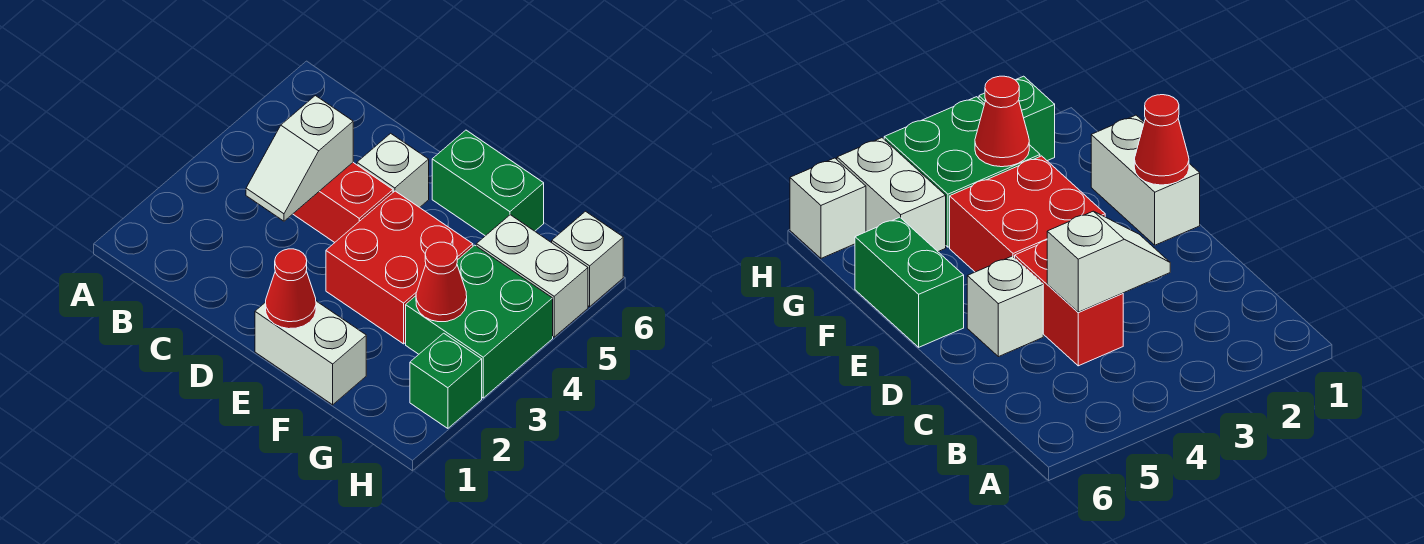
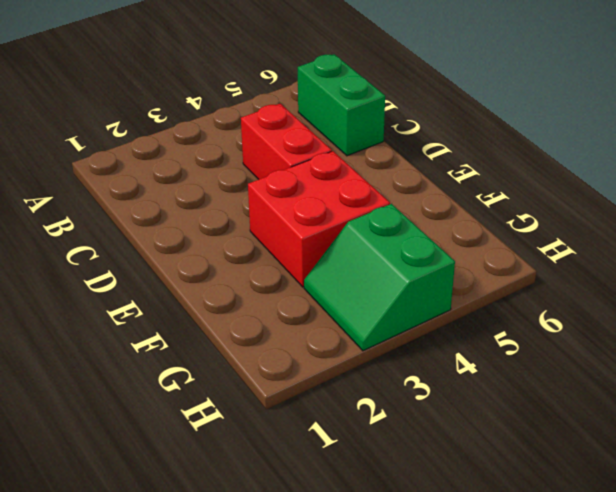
green brick B6:C6 level 1 -> green brick E6:F6 level 1
green slope G3:H4 level 1 top 4 -> green brick G3:H4 level 1
none -> white brick D5 level 1
none -> white brick E1:F1 level 1
none -> white brick G5:H5 level 1

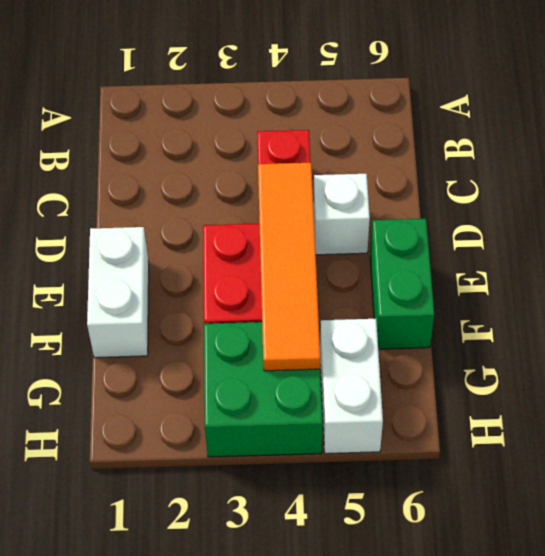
orange tile D4:G4 level 2 -> none
none -> green brick H2 level 1
none -> white brick H6 level 1
none -> white slope C3:C4 level 2 top 4

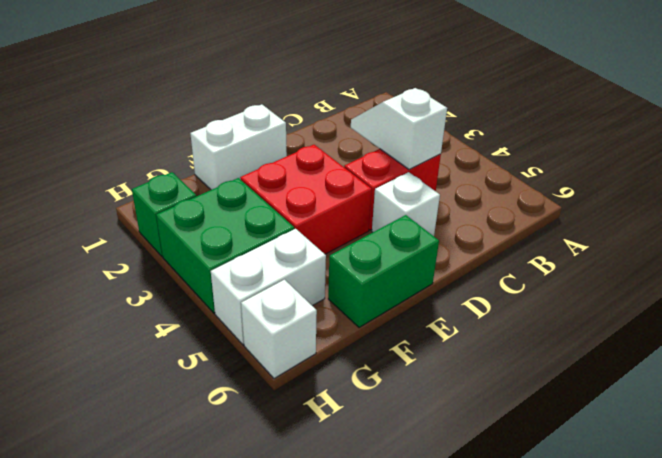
none -> red cone E1 level 2
none -> red cone G3 level 2

